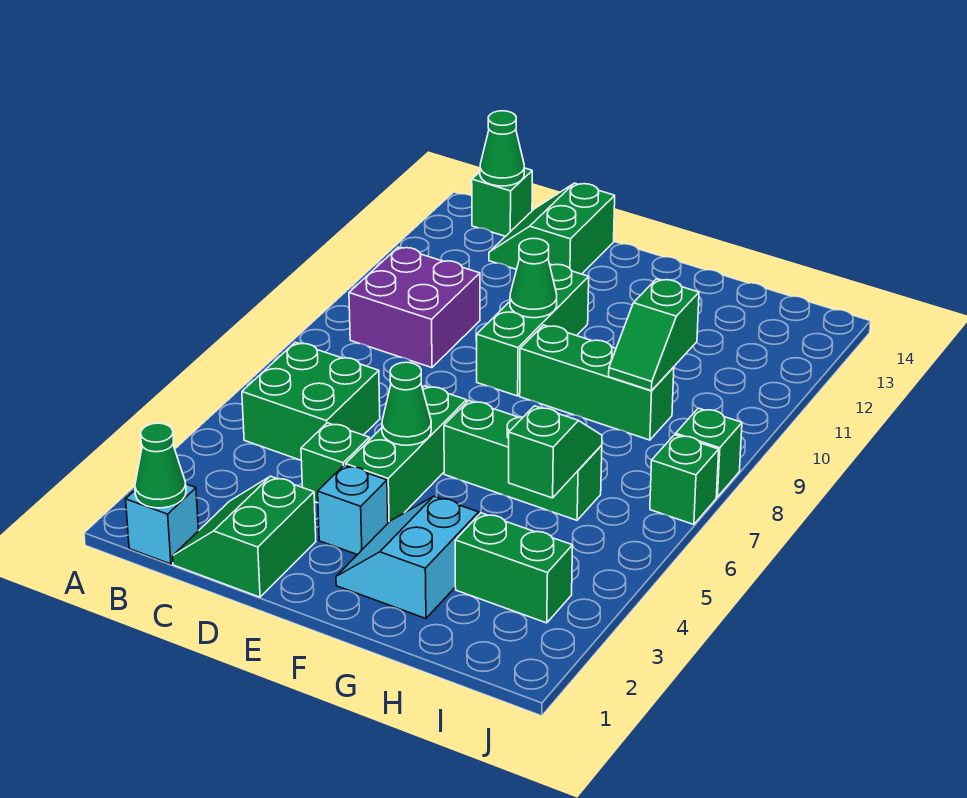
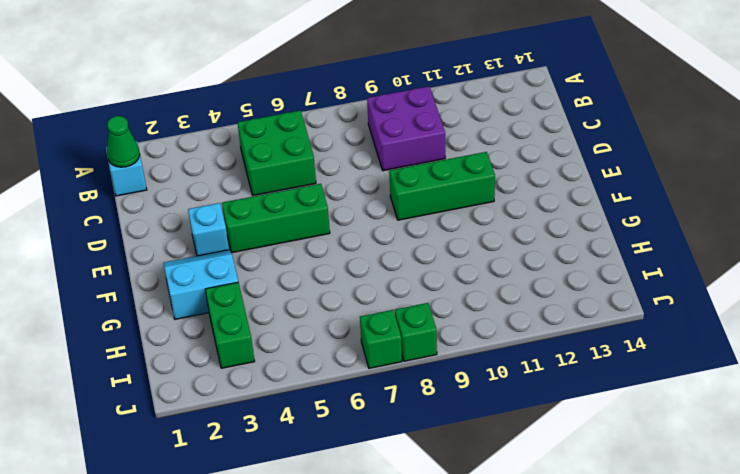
none -> green brick B14 level 1
none -> green slope C1:D2 level 1 top D
none -> green slope C13:D14 level 1 top D

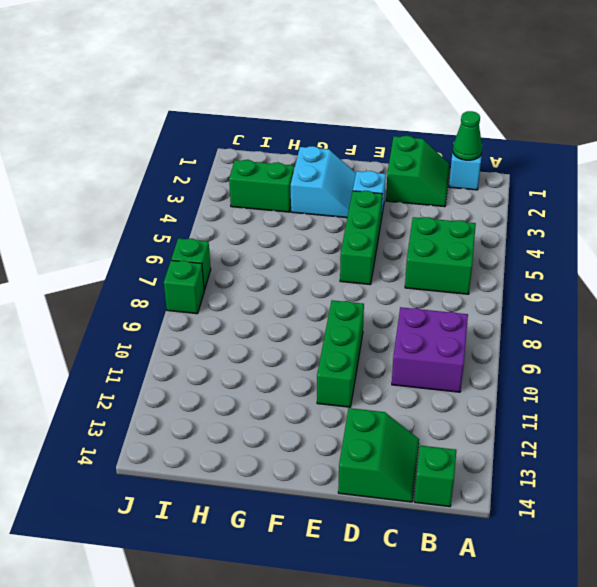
none -> green brick D4 level 1
none -> green brick F6:H6 level 1
none -> green brick F9:H9 level 1

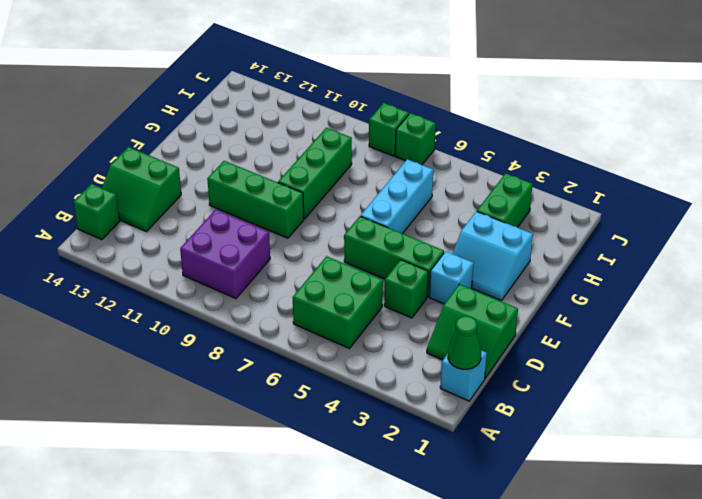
cyan brick F6:H6 level 1 -> green brick F6:H6 level 1
none -> green cone B14 level 2
none -> green cone E5 level 2
none -> green cone E10 level 2

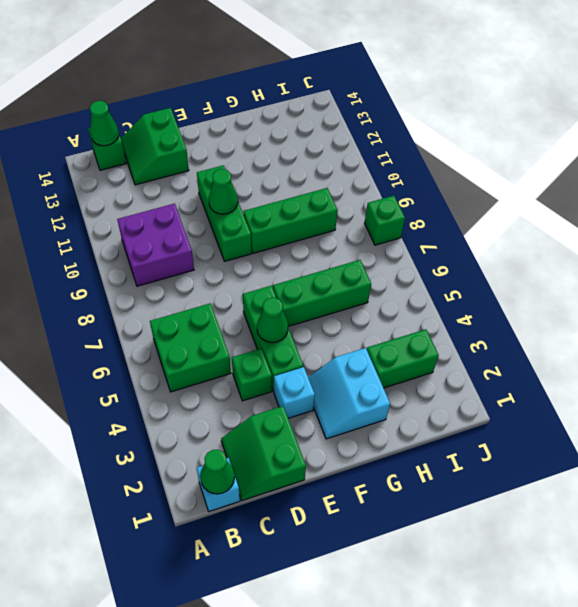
none -> green brick J7 level 1
none -> green slope H5:H6 level 2 top 5
none -> green slope H9:H10 level 2 top 10

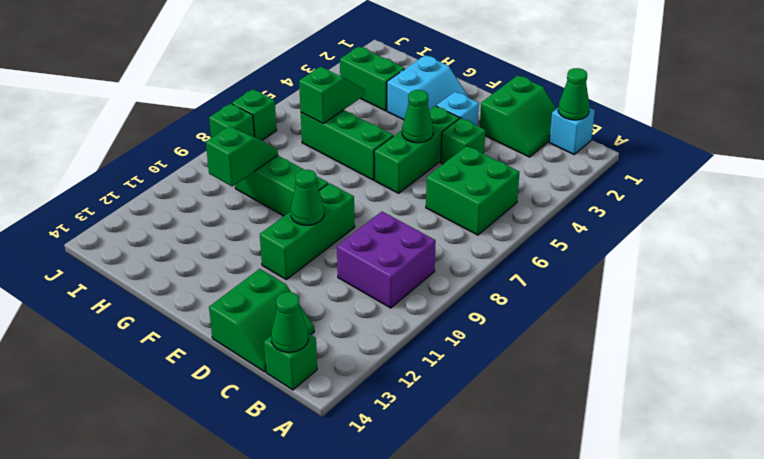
green slope H5:H6 level 2 top 6 -> green slope H5:H6 level 2 top 5

